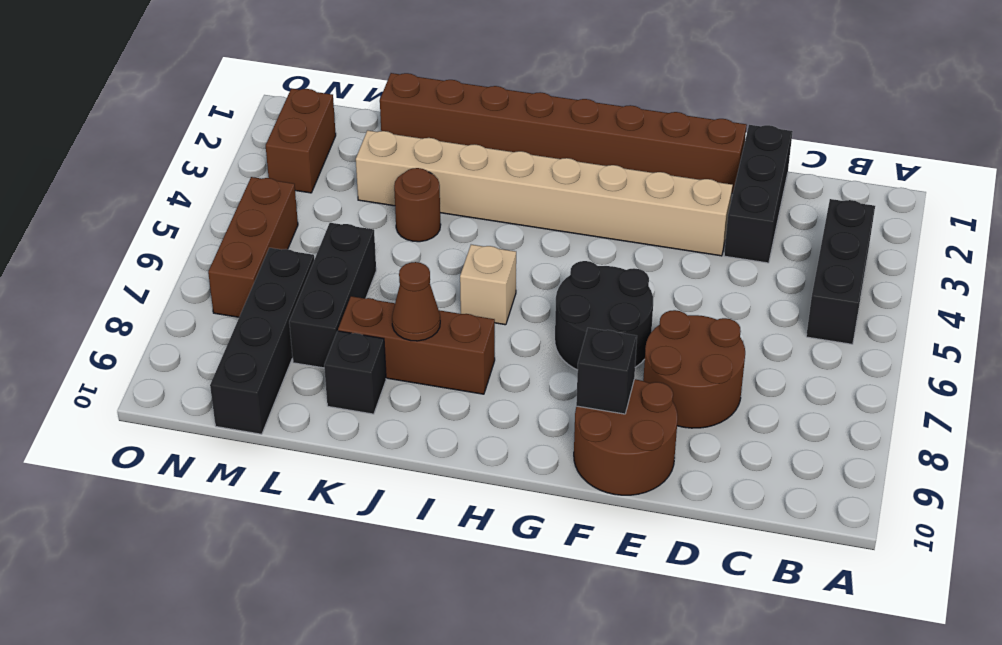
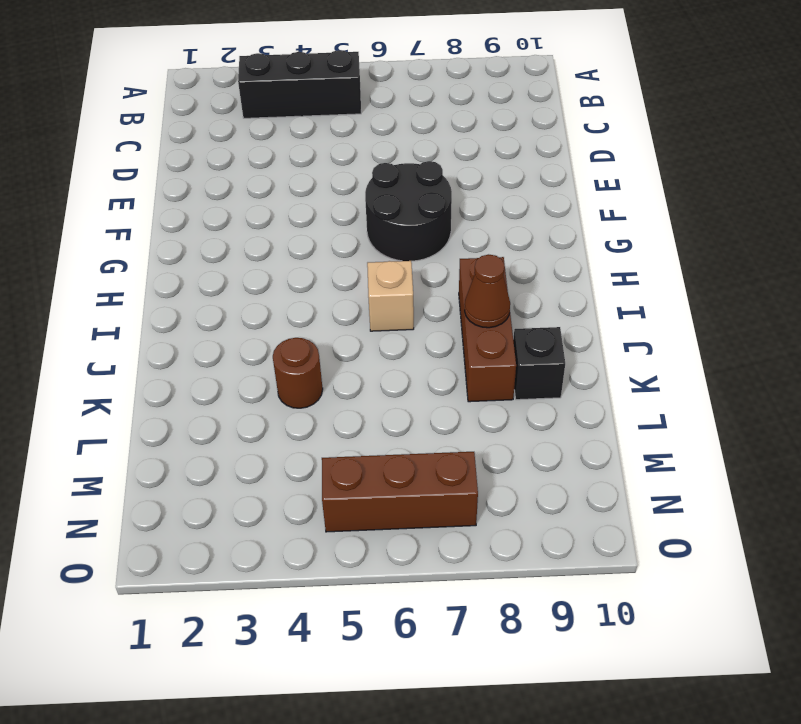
none -> black brick D1:D3 level 1
none -> brown round brick D7:E8 level 1
none -> brown brick E1:L1 level 1

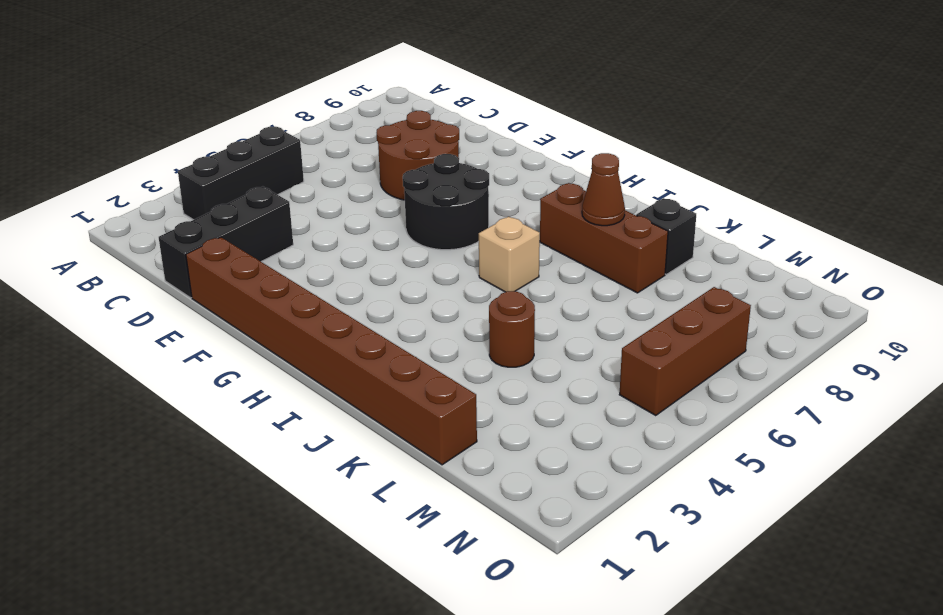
none -> tan brick E3:L3 level 1
none -> brown round brick E9:F10 level 1
none -> black brick L6:L8 level 1

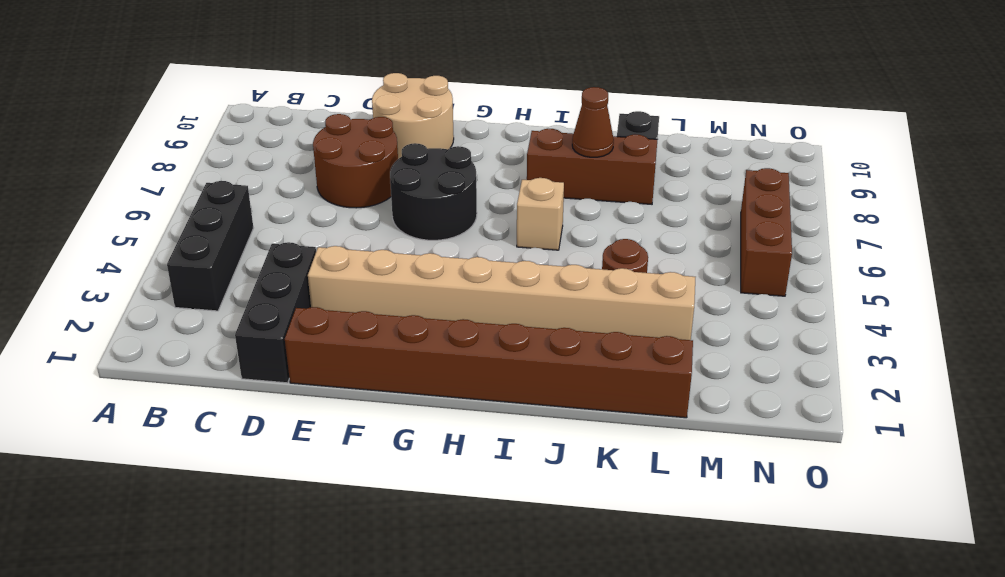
tan round brick E9:F10 level 1 -> brown round brick E9:F10 level 1
none -> black brick L6:L8 level 1
none -> black brick M7:M10 level 1
none -> brown brick N2:N3 level 1

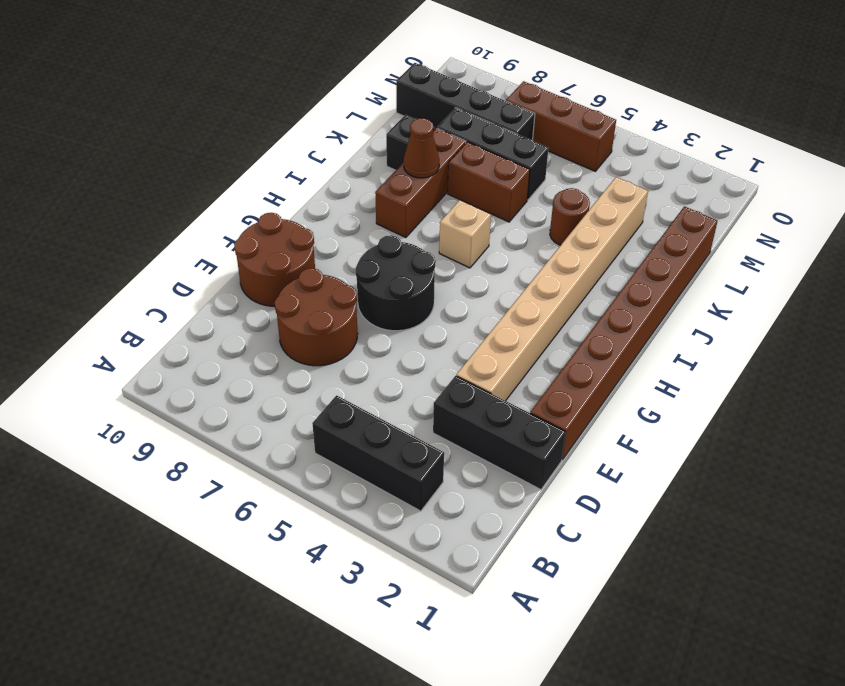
brown brick K6:K7 level 1 -> brown brick N2:N3 level 1
none -> black brick F9 level 2

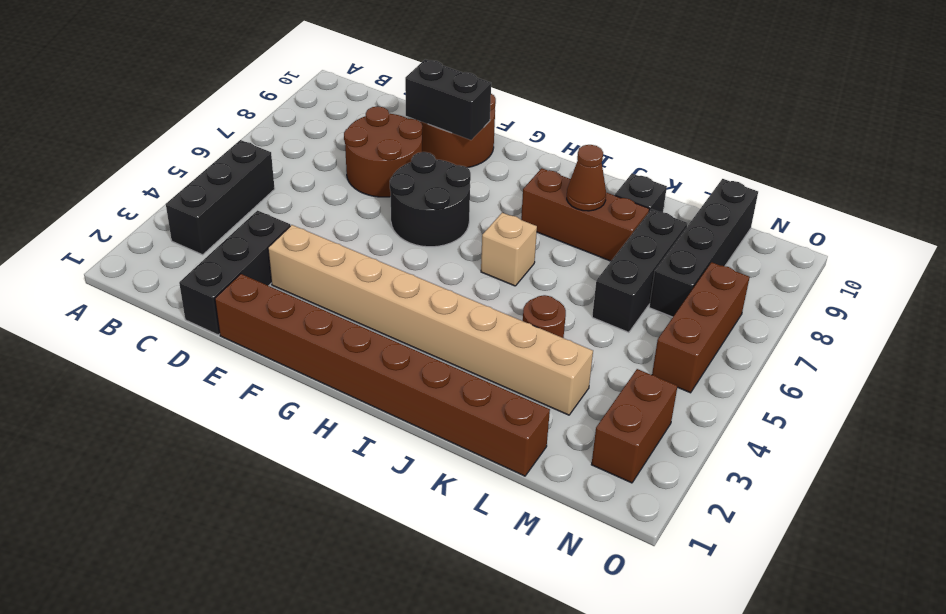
black brick E9:F9 level 2 -> black brick F9 level 2

